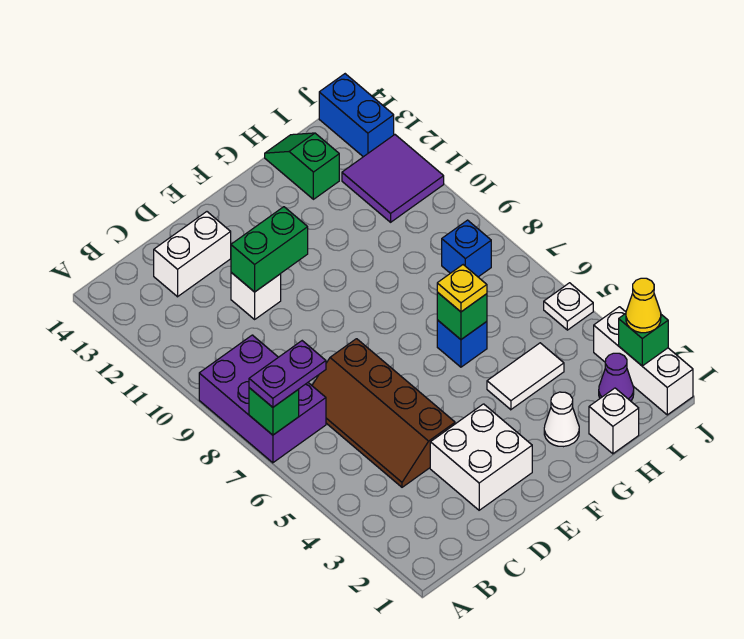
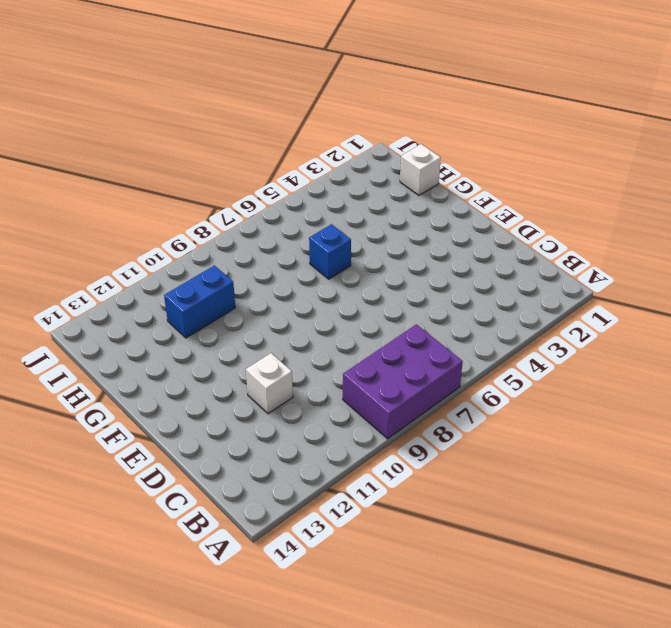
blue brick H10:H11 level 1 -> blue brick J13:J14 level 1
none -> brown slope C4:D7 level 1 top D
none -> white brick C13:D13 level 1
none -> white brick D2:E3 level 1

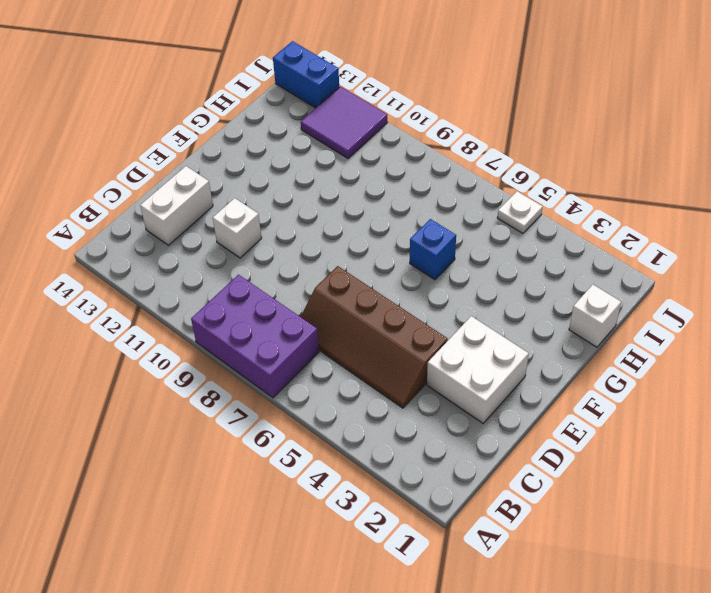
none -> white cone G2 level 1
none -> white tile G4:H4 level 1
none -> green slope H13:H14 level 1 top 13

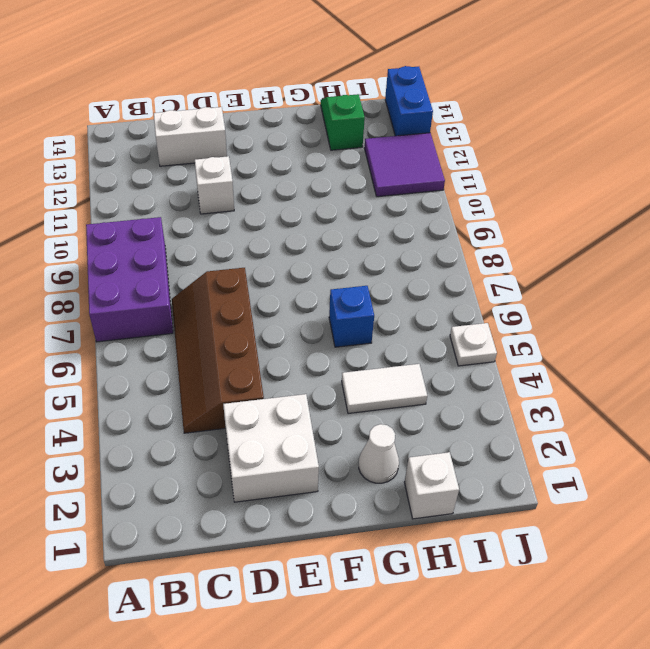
none -> purple cone I2 level 1
none -> blue brick I8 level 1
none -> white brick J1:J3 level 1

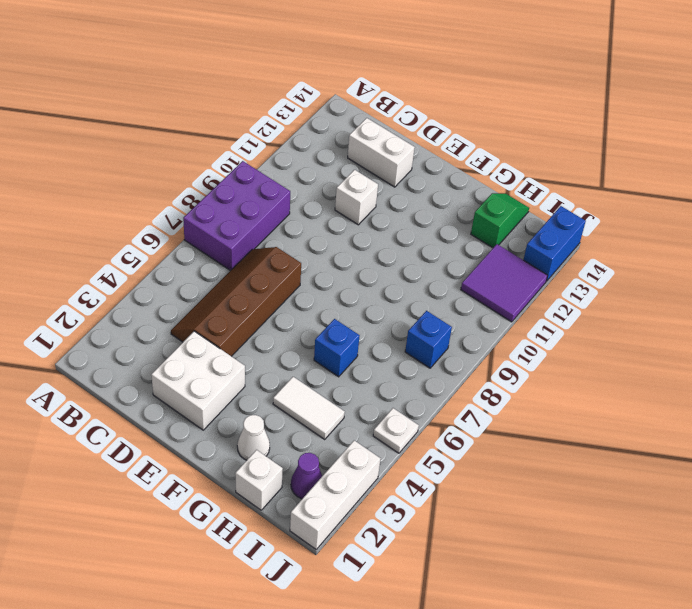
none -> green brick A7 level 2
none -> green brick D11:E11 level 2
none -> green brick G6 level 2

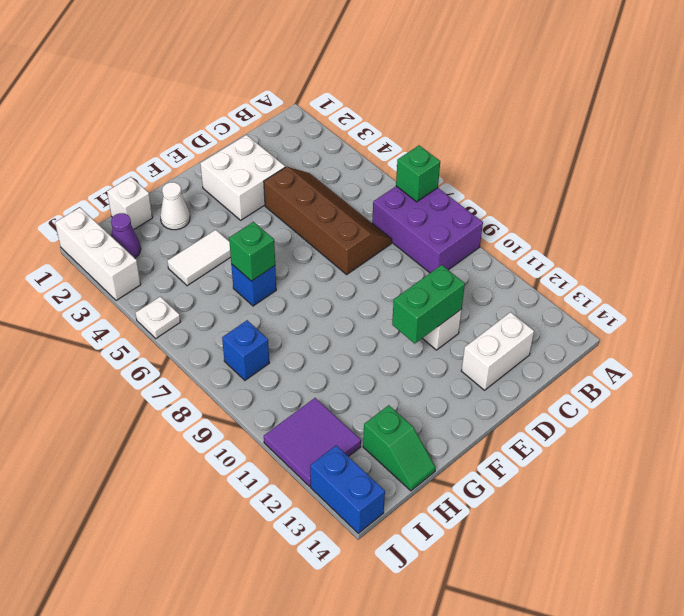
none -> green brick J2 level 2
none -> purple plate A7:B7 level 3
none -> yellow plate G6 level 3

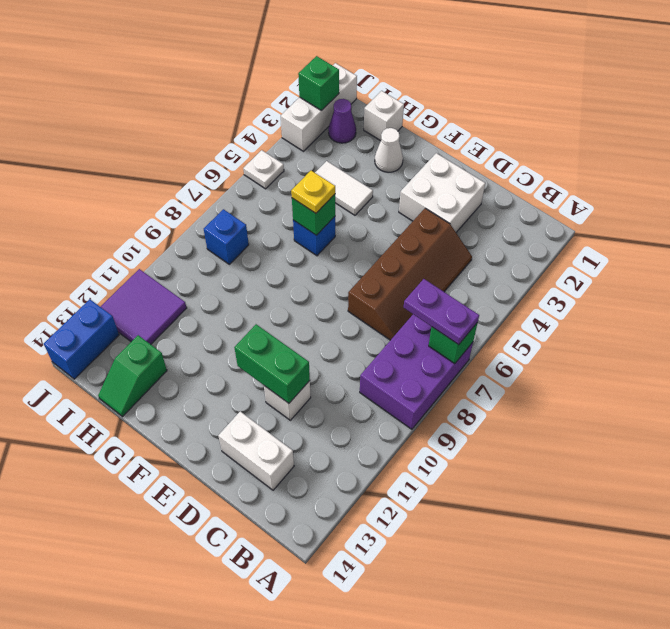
none -> yellow cone J2 level 3

